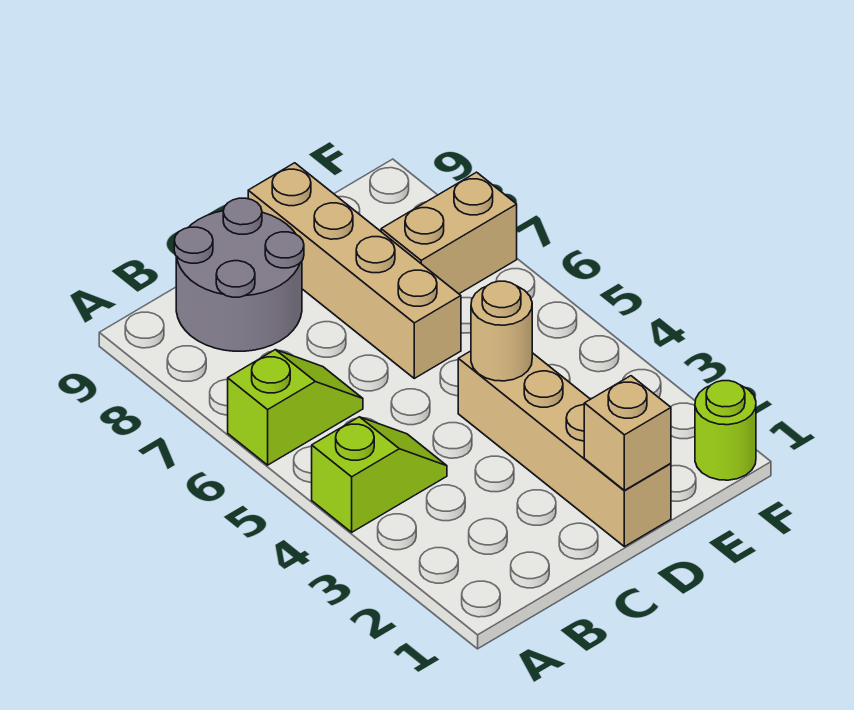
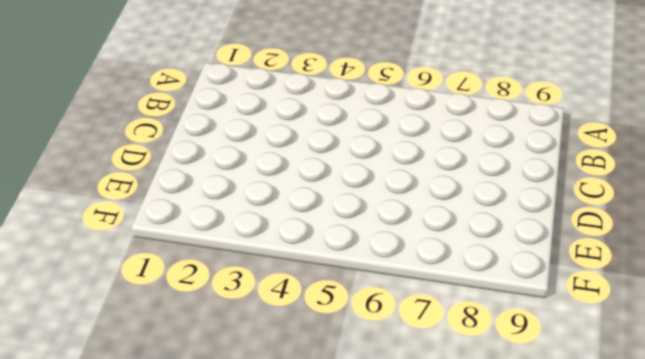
none -> lime slope A4:B4 level 1 top A
none -> lime slope A6:B6 level 1 top A

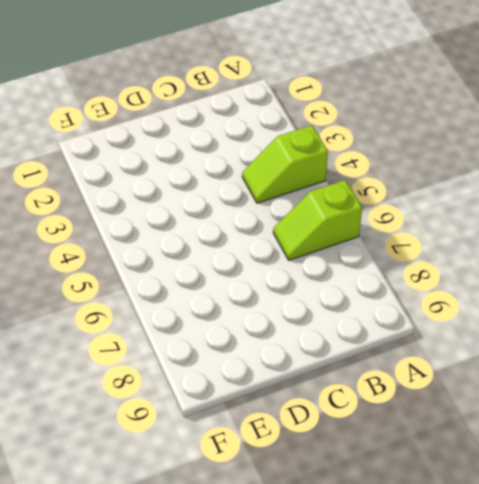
none -> grey round brick B8:C9 level 1
none -> tan brick D1:D4 level 1

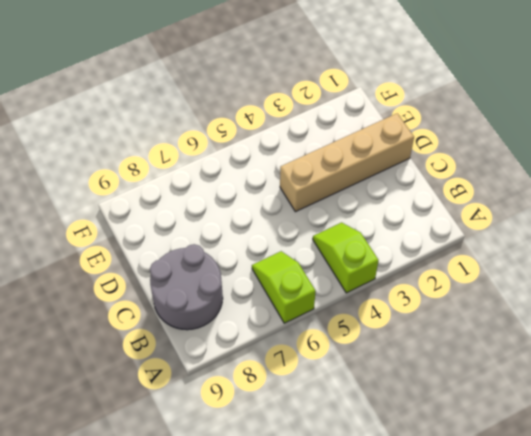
none -> tan brick D6:D9 level 1
none -> tan brick E7:F7 level 1

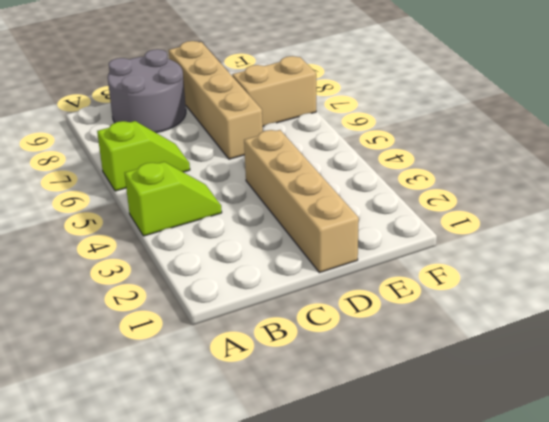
none -> lime round brick F1 level 1
none -> tan brick D1 level 2

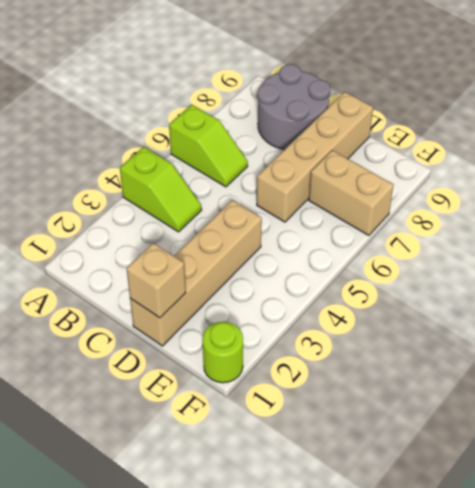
none -> tan round brick D4 level 2

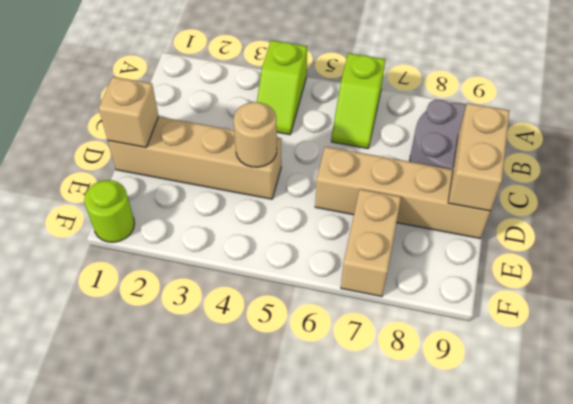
tan brick C9:D9 level 2 -> none

